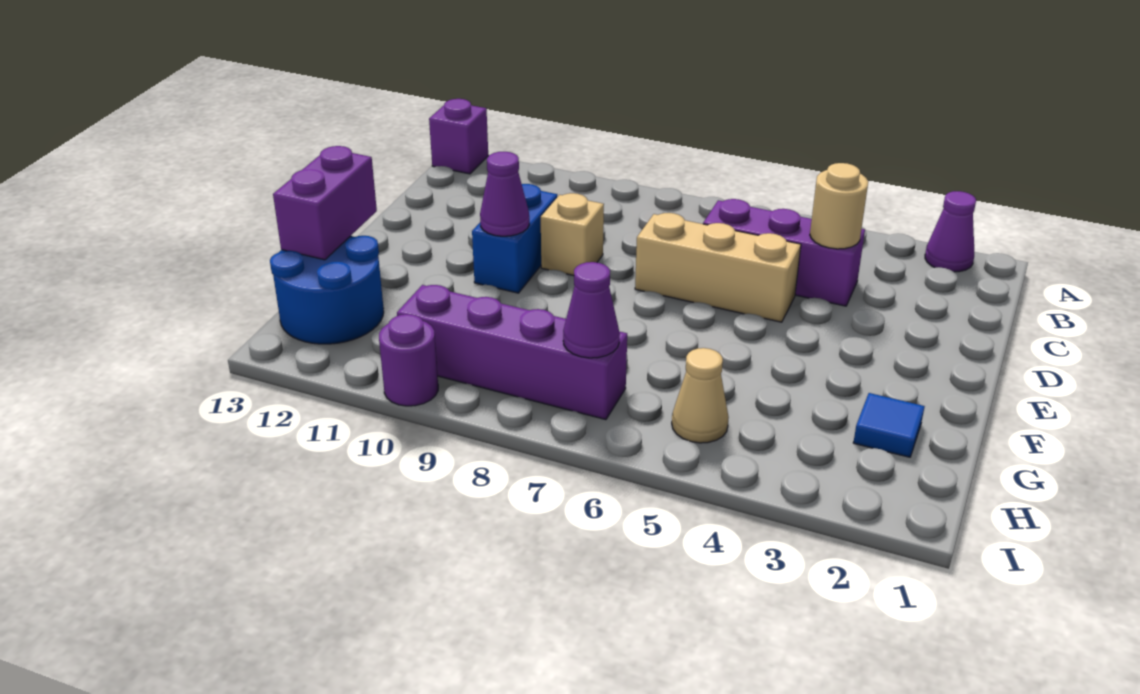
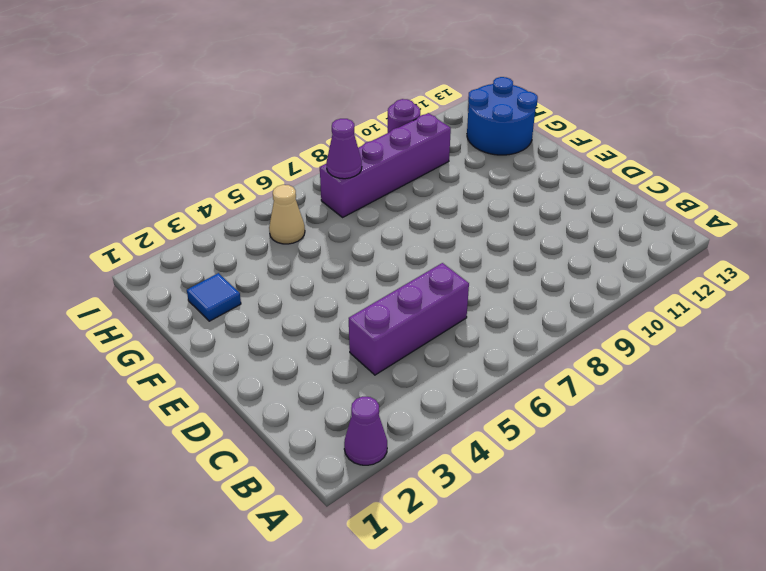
none -> purple brick A13 level 1
none -> tan brick D5:D7 level 1
none -> tan brick D9 level 1

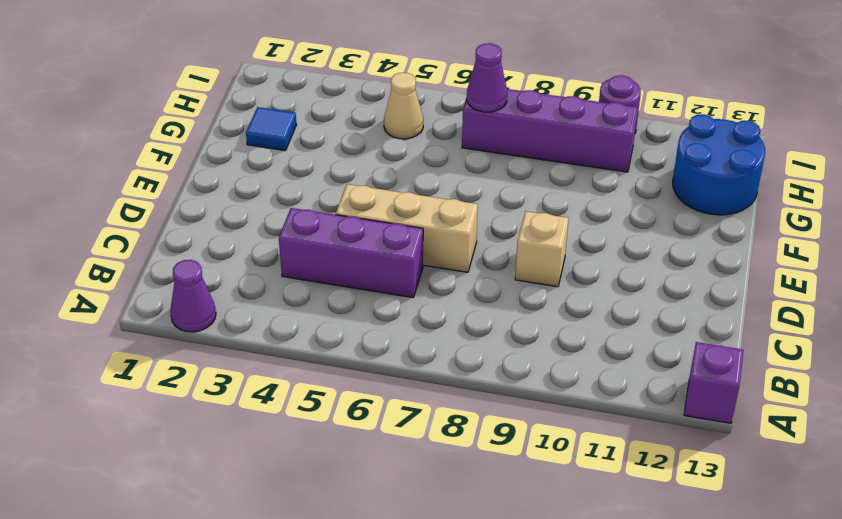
none -> blue brick D10:E10 level 1
none -> tan round brick C4 level 2
none -> purple cone E10 level 2

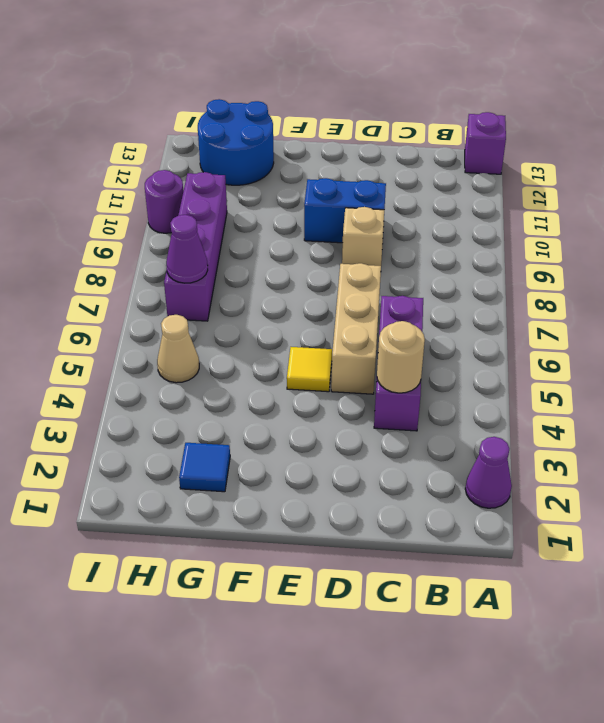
yellow tile E5 level 1 -> none
none -> purple cone E10 level 2
none -> purple brick F13:G13 level 2

